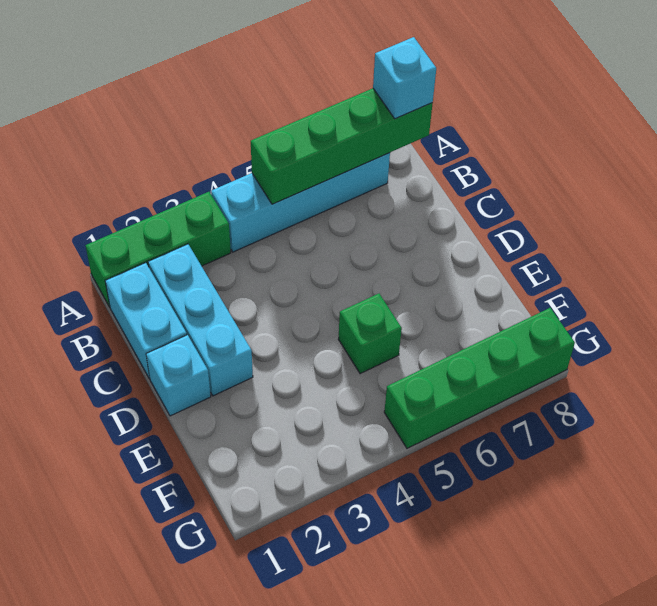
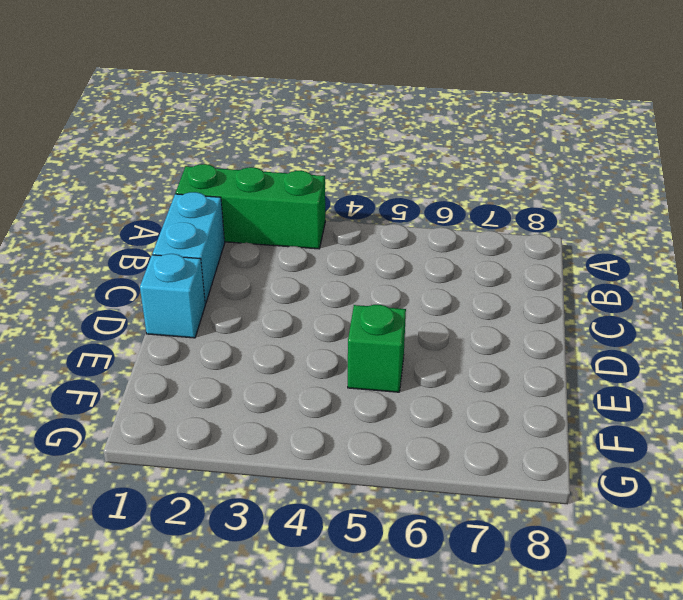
none -> cyan brick A4:A7 level 1
none -> cyan brick B2:D2 level 1

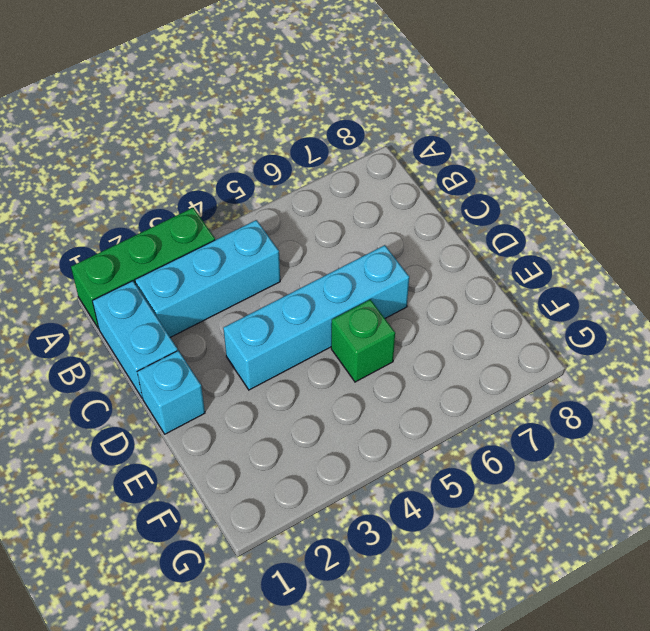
cyan brick B2:B4 level 1 -> cyan brick B2:D2 level 1
cyan brick D3:D6 level 1 -> cyan brick A4:A7 level 1
none -> green brick G5:G8 level 1
none -> green brick A5:A8 level 2

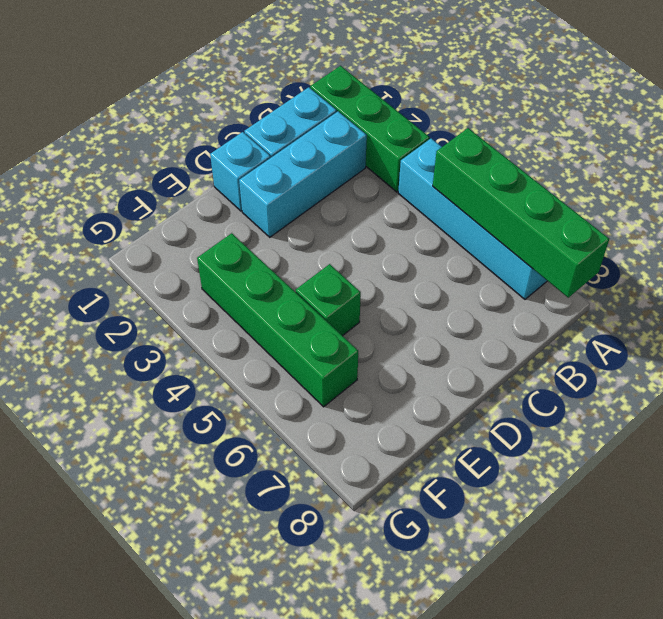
green brick F3:F6 level 1 -> green brick G5:G8 level 1
none -> cyan brick A8 level 3

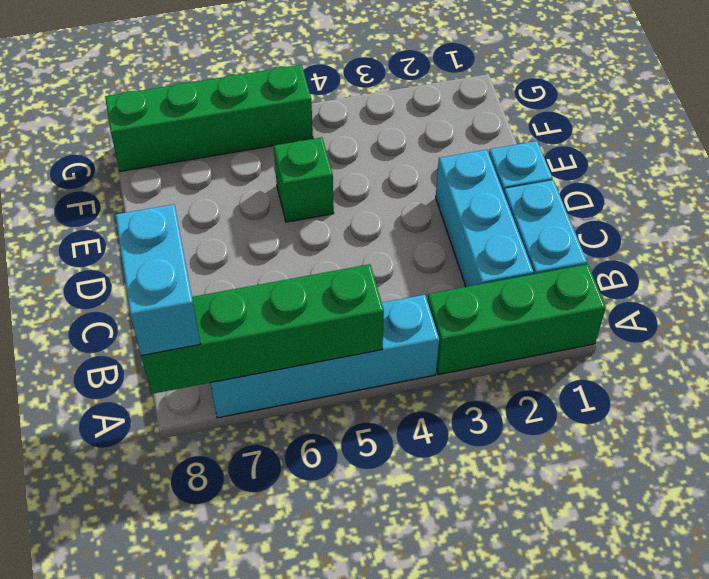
cyan brick A8:B8 level 3 -> cyan brick A8 level 3

